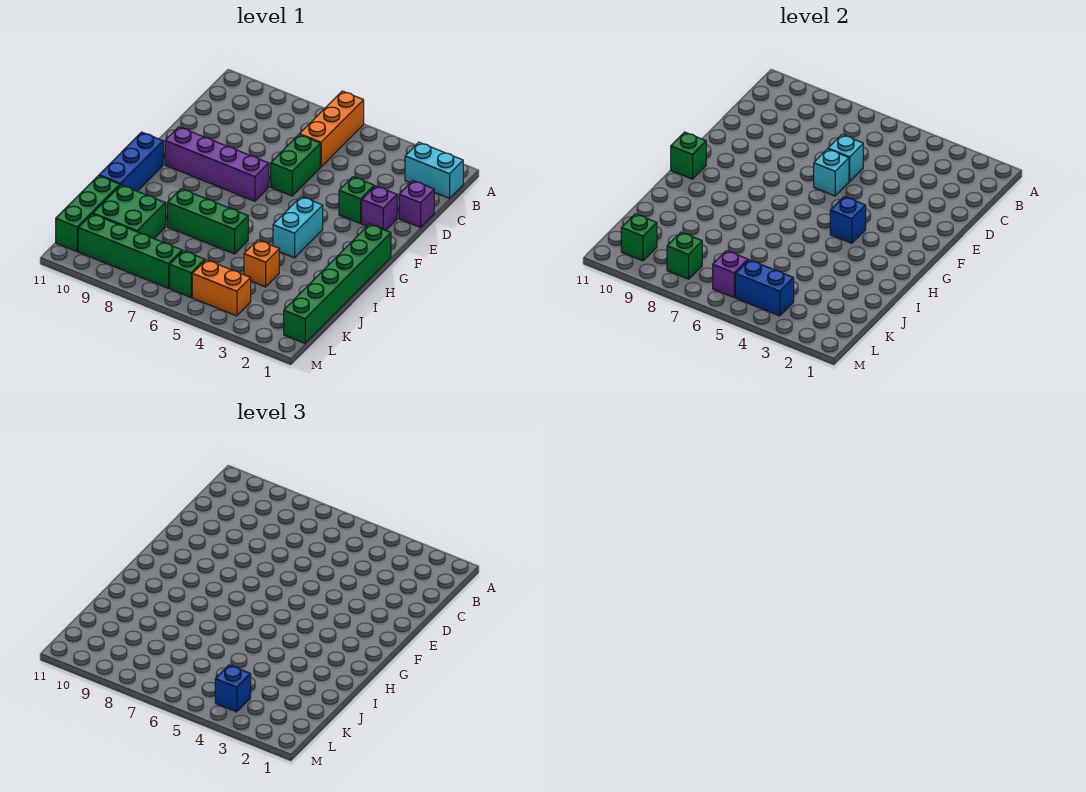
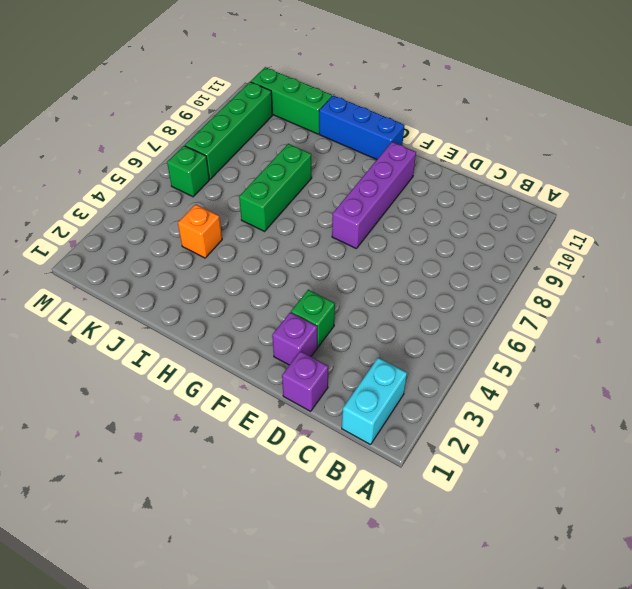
none -> orange brick A6:C6 level 1
none -> green brick D6:E6 level 1
none -> green brick G1:L1 level 1

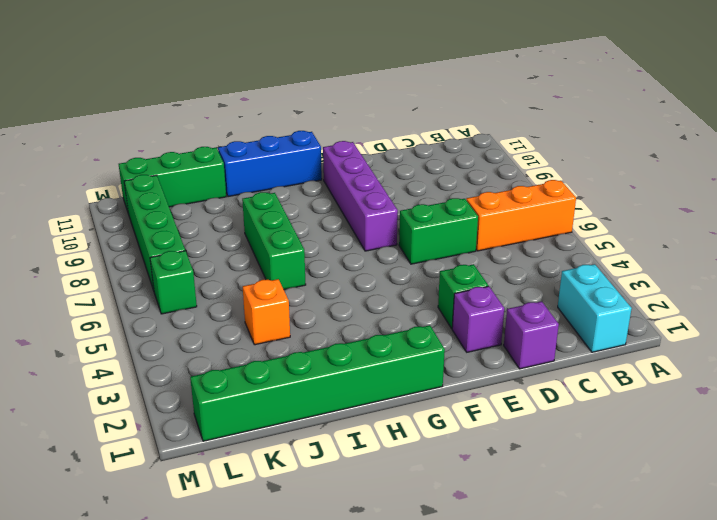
none -> cyan brick G4:H4 level 1
none -> green brick J9:K10 level 1
none -> orange brick L4:L5 level 1

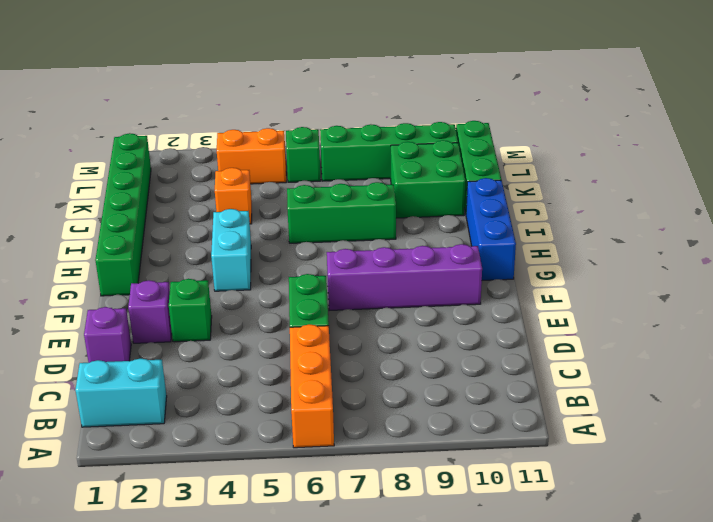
none -> cyan brick D6 level 2
none -> cyan brick E6 level 2
none -> blue brick G4 level 2

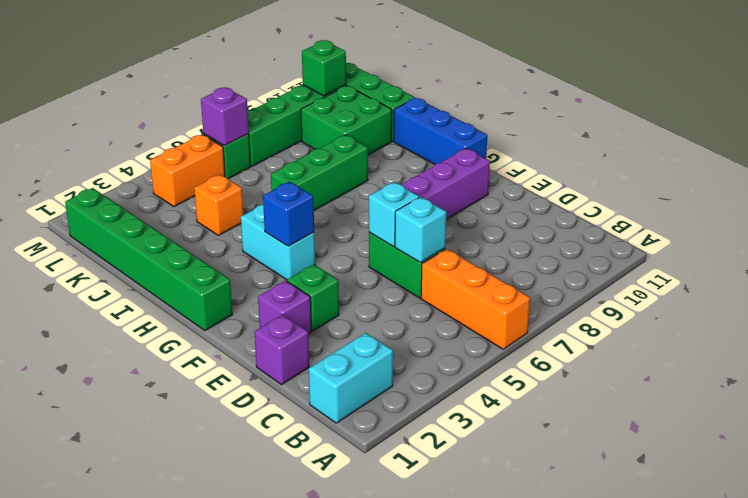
none -> green brick G11 level 2
none -> blue brick L4:L5 level 2
none -> green brick L8 level 2

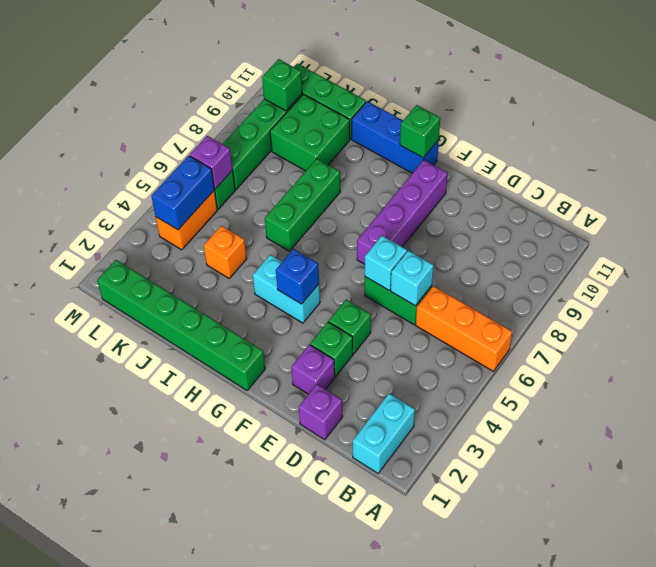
green brick E4 level 1 -> green brick L8 level 2
none -> blue brick L4 level 3

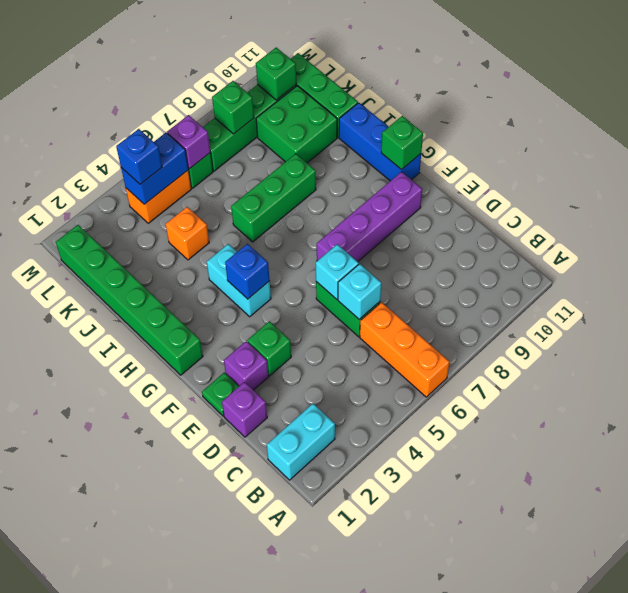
green plate E1 level 1 -> none

